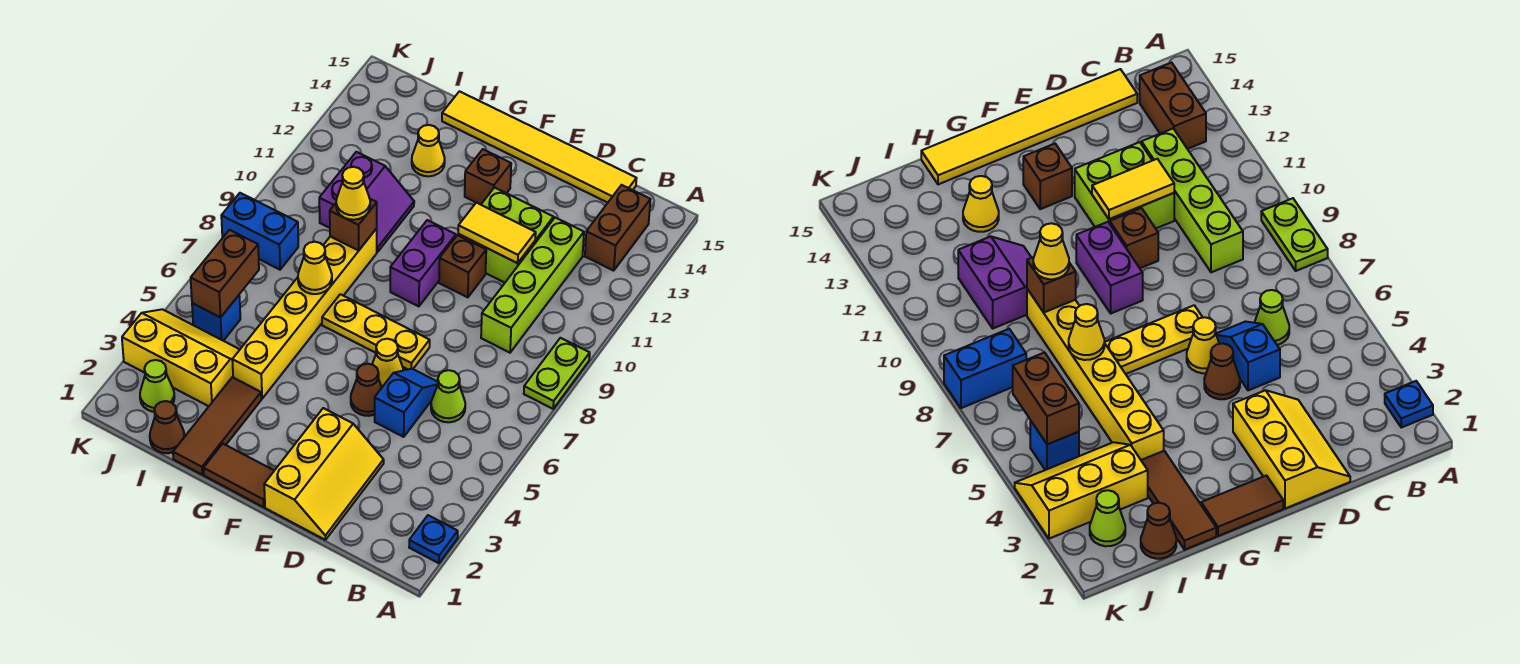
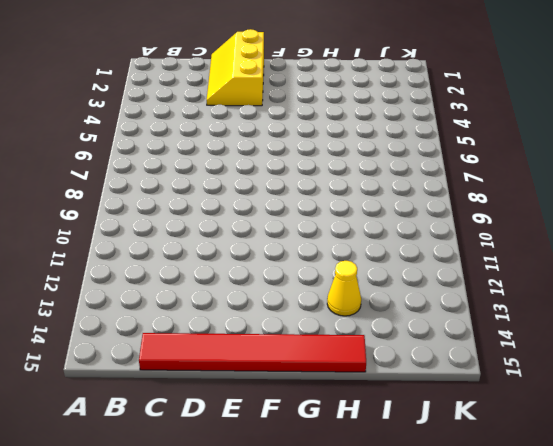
red tile C15:H15 level 1 -> yellow tile C15:H15 level 1
none -> blue plate A2 level 1
none -> lime plate A8:A9 level 1
none -> brown brick B13:B14 level 1
none -> lime cone C6 level 1

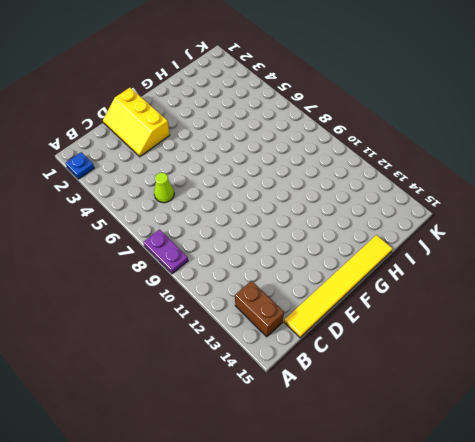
purple plate A8:A9 level 1 -> lime plate A8:A9 level 1
none -> lime brick C9:C12 level 1
none -> blue slope D5:D6 level 1 top 5
none -> lime brick D11:E12 level 1
none -> brown cone E5 level 1

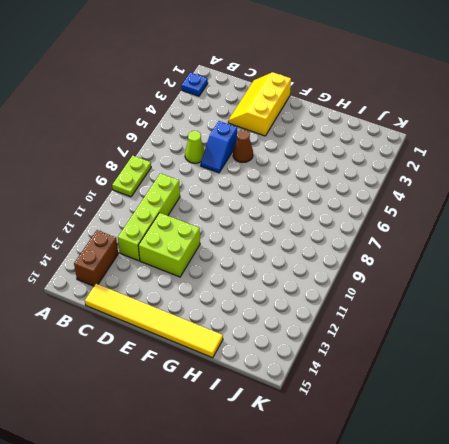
none -> yellow cone E6 level 1
none -> yellow plate E7:G7 level 1
none -> brown brick E10 level 1
none -> brown tile F1:G1 level 1

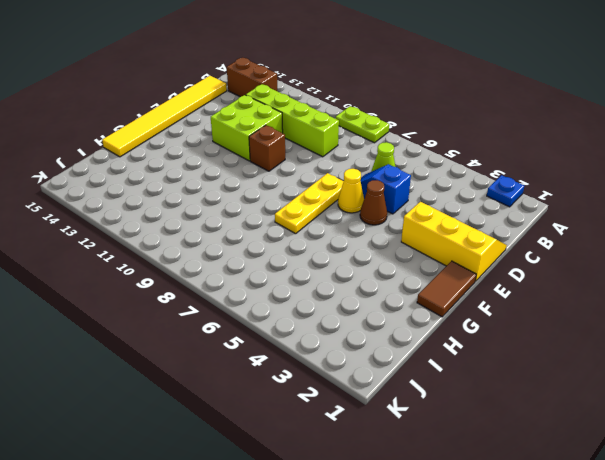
none -> purple brick F9:F10 level 1
none -> brown brick F13 level 1
none -> brown tile H1:H3 level 1
none -> yellow brick H4:H9 level 1

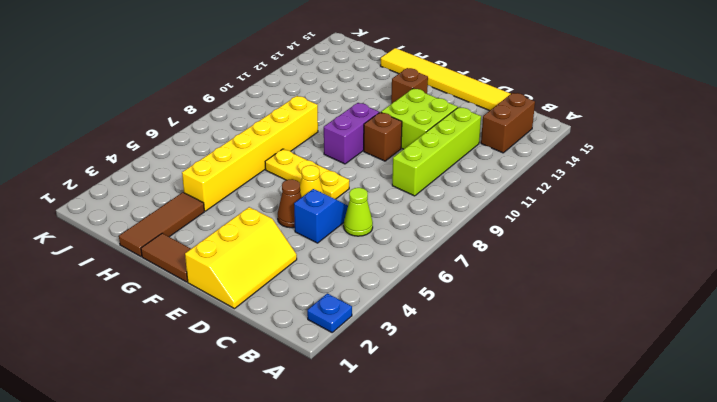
none -> lime plate A8:A9 level 1
none -> purple slope H10:I11 level 1 top I
none -> yellow cone H13 level 1
none -> brown cone I1 level 1

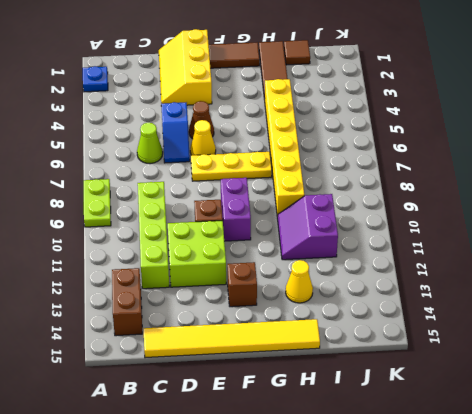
brown tile I1 level 1 -> brown cone I1 level 1
none -> yellow slope I3:K4 level 1 top 3
none -> lime cone J2 level 1
none -> blue brick J5 level 1
none -> blue brick J8:K8 level 1

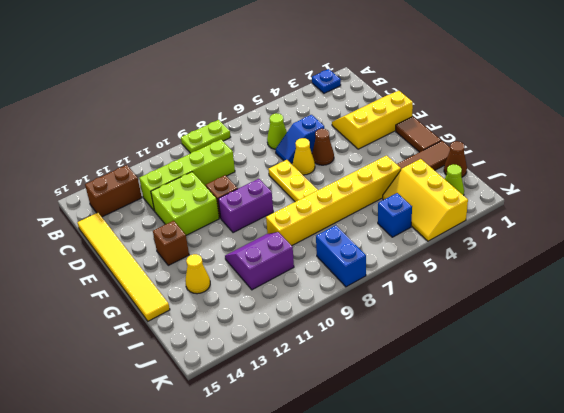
none -> yellow tile D11:E11 level 2
none -> yellow cone H7 level 2
none -> brown brick H9 level 2
none -> brown brick J5:J6 level 2

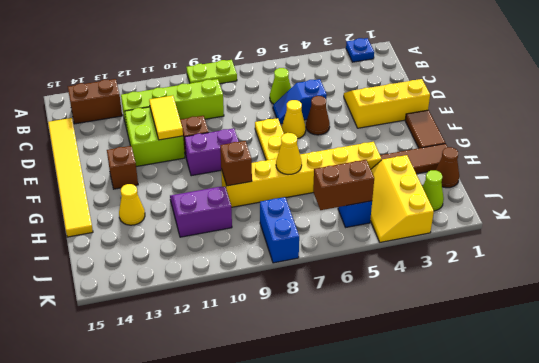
none -> yellow cone H9 level 3

